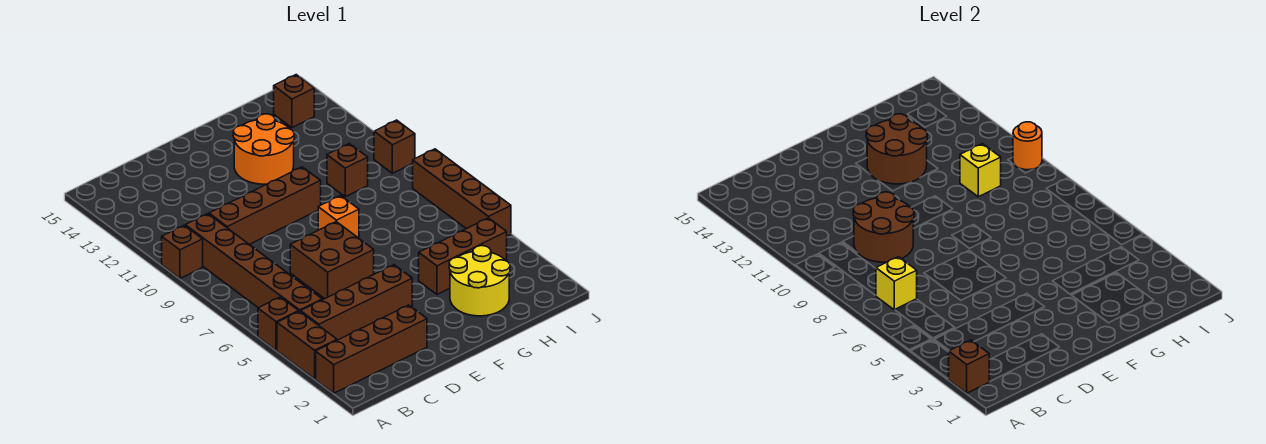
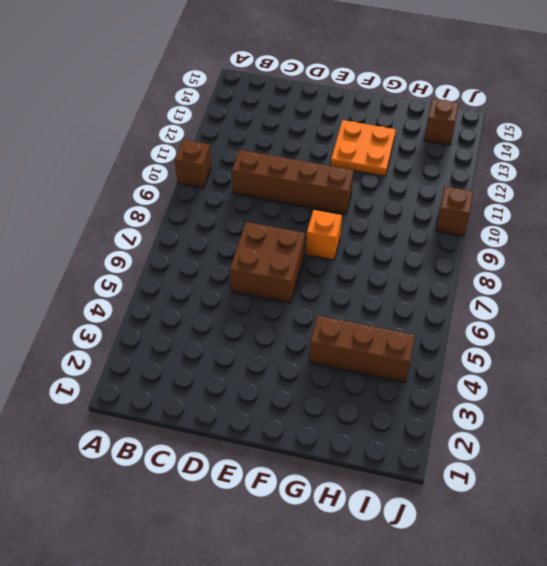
orange plate F12:G13 level 1 -> orange round brick F12:G13 level 1
none -> brown brick A2:D2 level 1
none -> brown brick A3:A4 level 1
none -> brown brick A5 level 1

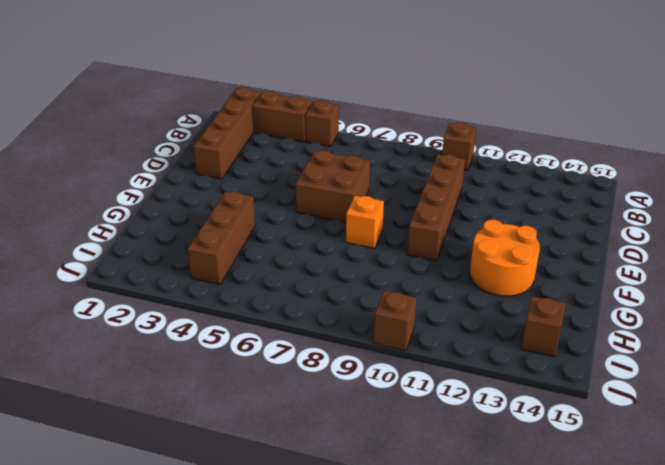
none -> brown brick B4:E4 level 1
none -> brown brick B5:B10 level 1
none -> yellow round brick G2:H3 level 1

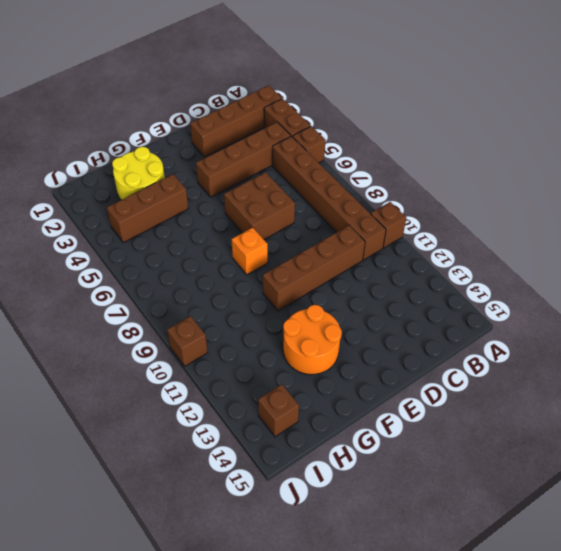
none -> brown brick H10 level 1
none -> brown brick J5:J8 level 1
none -> brown brick A2 level 2

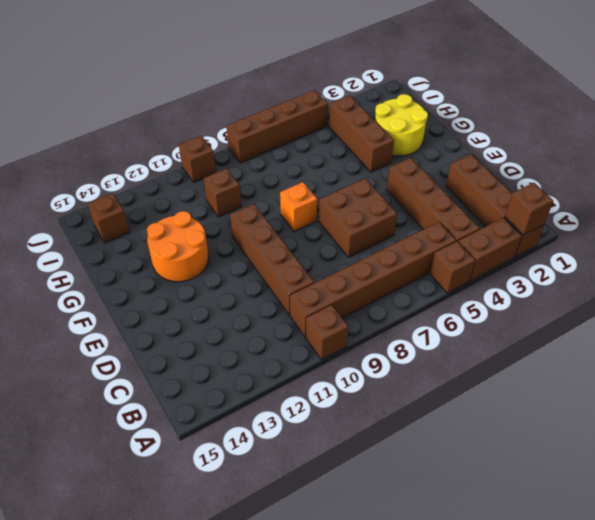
none -> yellow brick B7 level 2
none -> brown round brick C9:D10 level 2
none -> brown round brick F12:G13 level 2

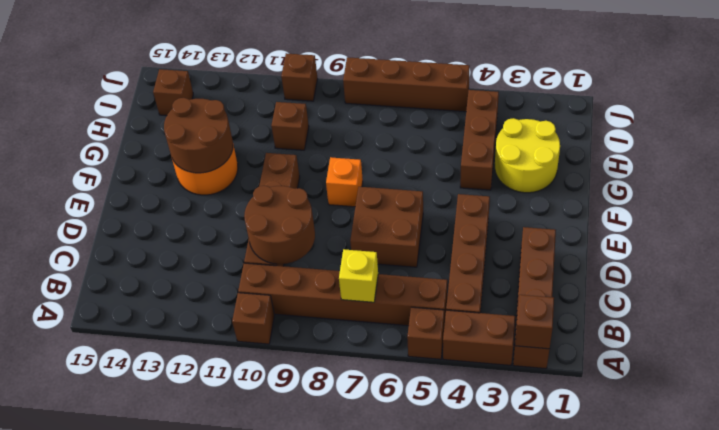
none -> yellow brick H10 level 2
none -> orange round brick J10 level 2

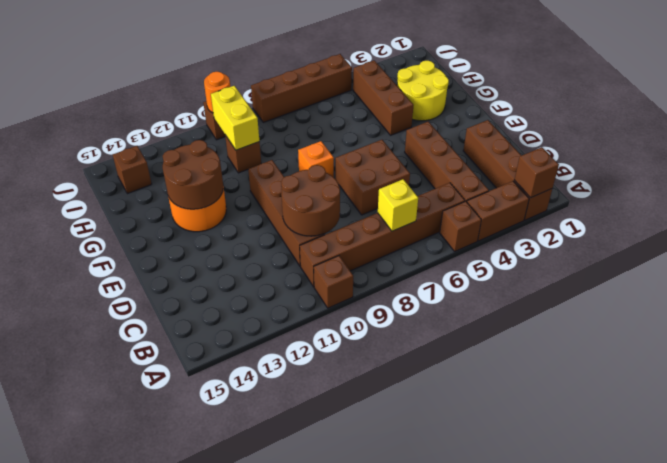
yellow brick H10:I10 level 2 -> yellow brick H10 level 2

